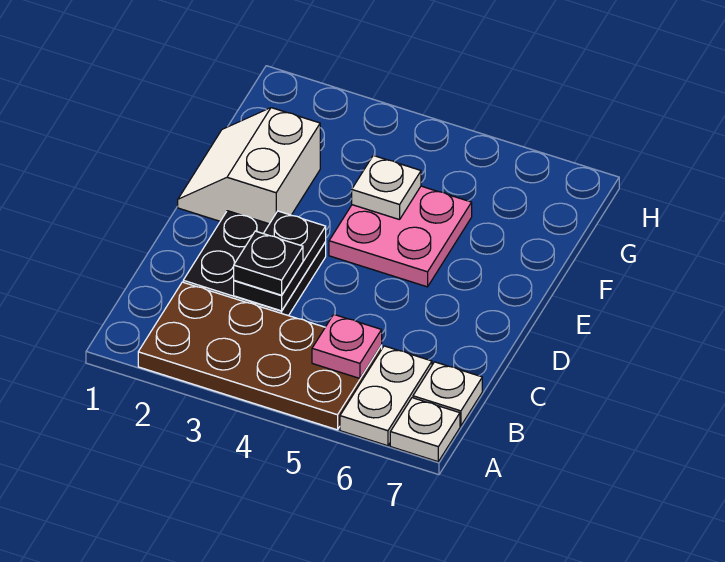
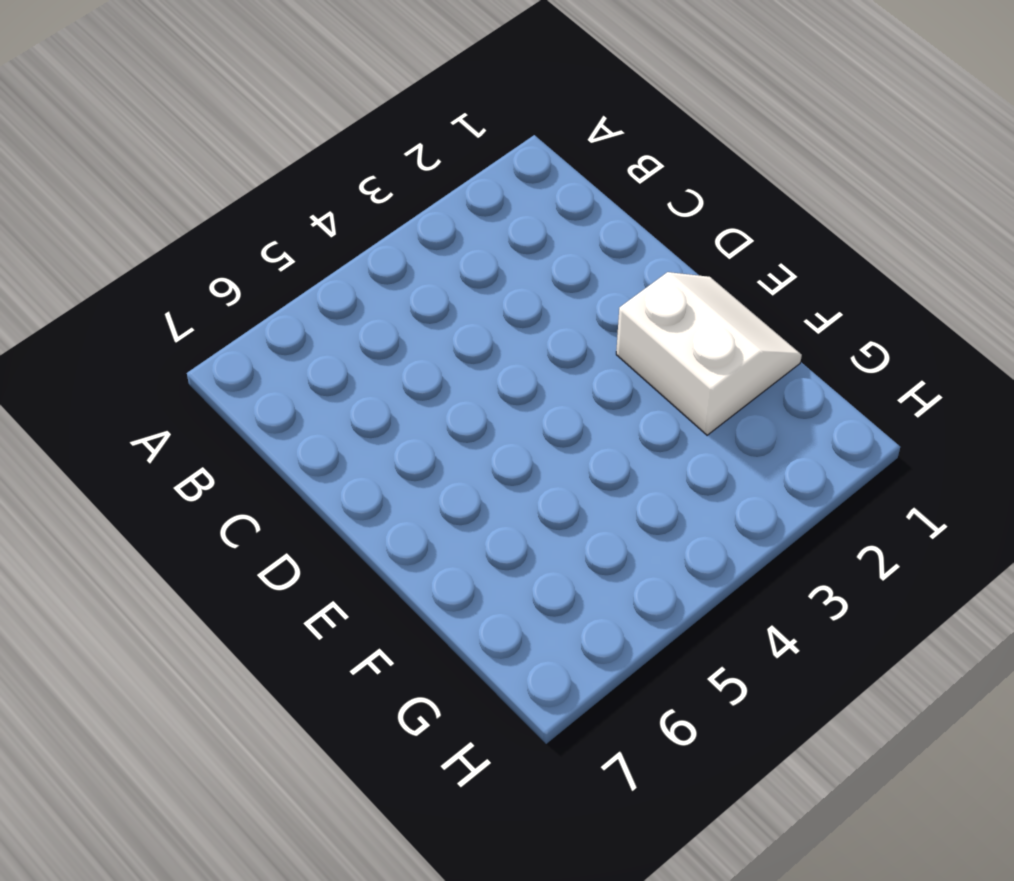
none -> brown plate A2:B5 level 1
none -> white plate A6:B6 level 1

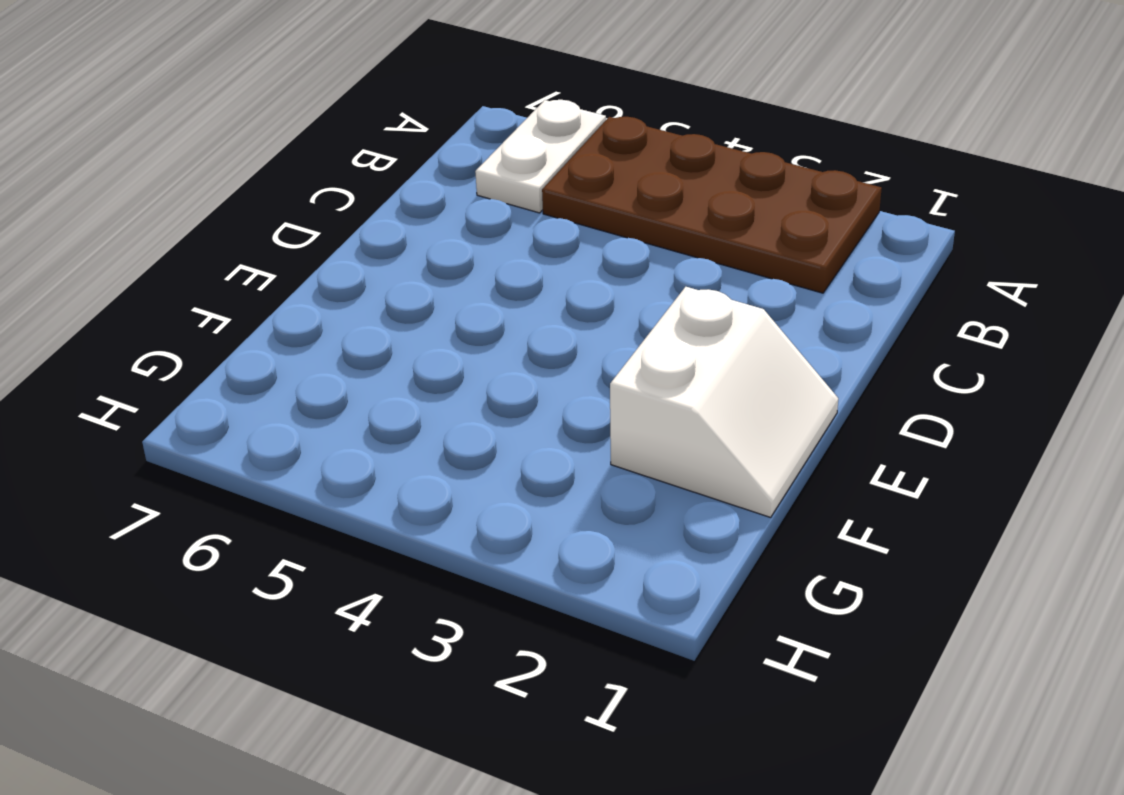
none -> white plate A7 level 1
none -> white plate B7 level 1

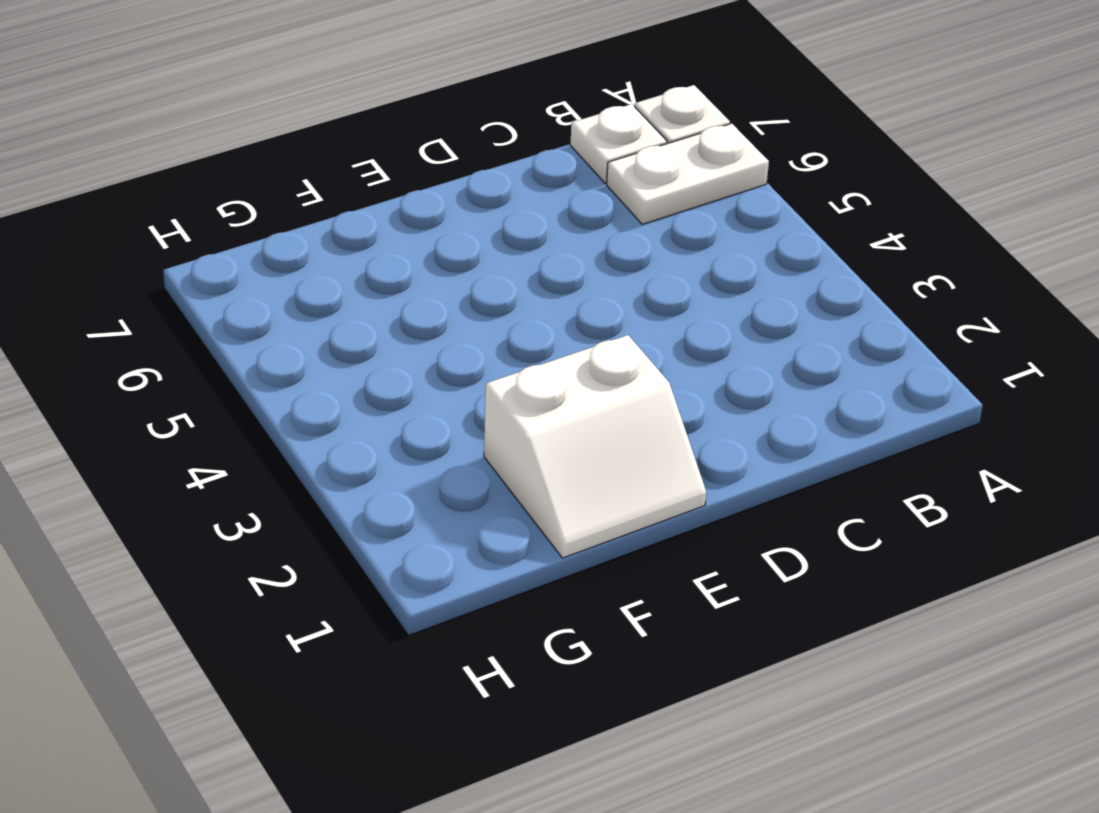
none -> brown plate A2:B5 level 1
none -> black plate C2:D3 level 1

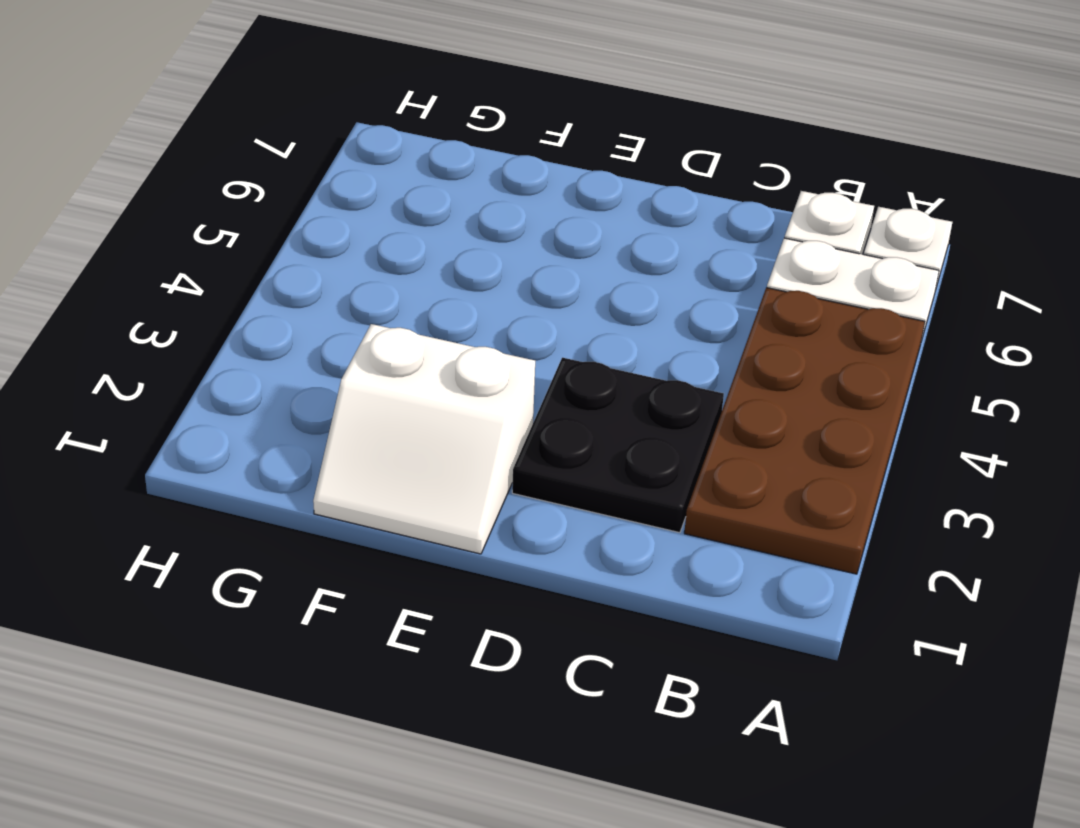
none -> pink plate E4:F5 level 1
none -> pink plate B5 level 2

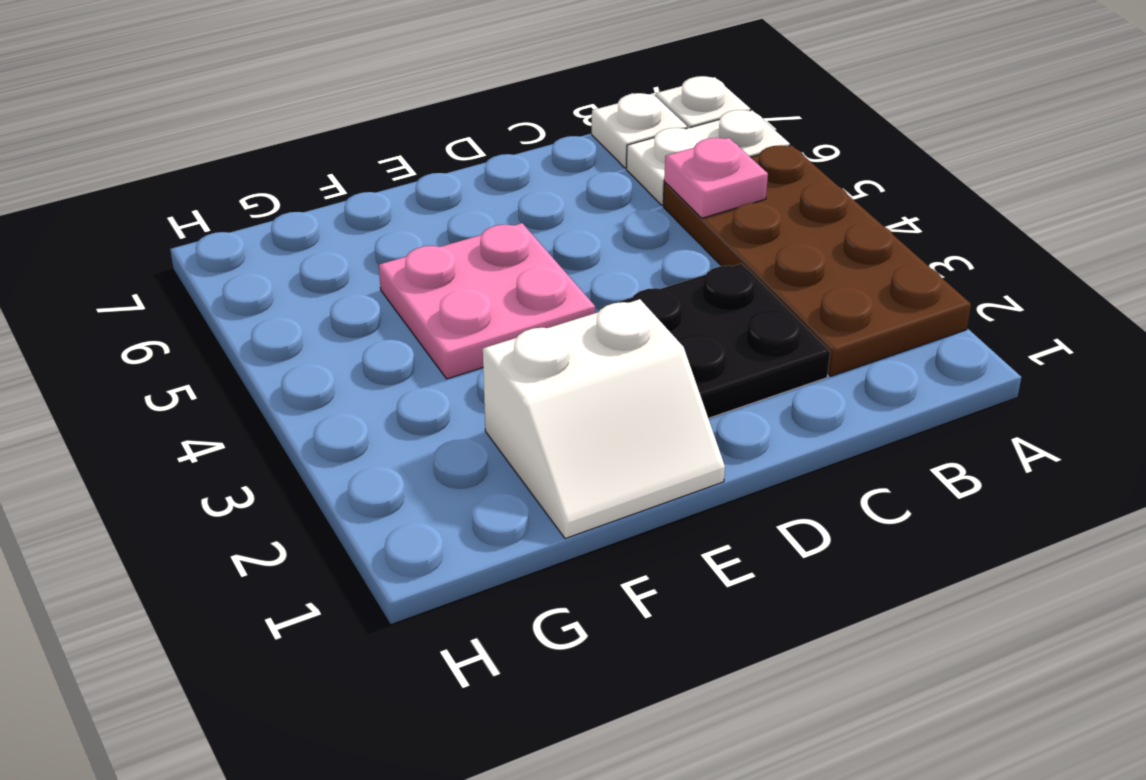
none -> black plate C3:D3 level 2
none -> white plate F4 level 2

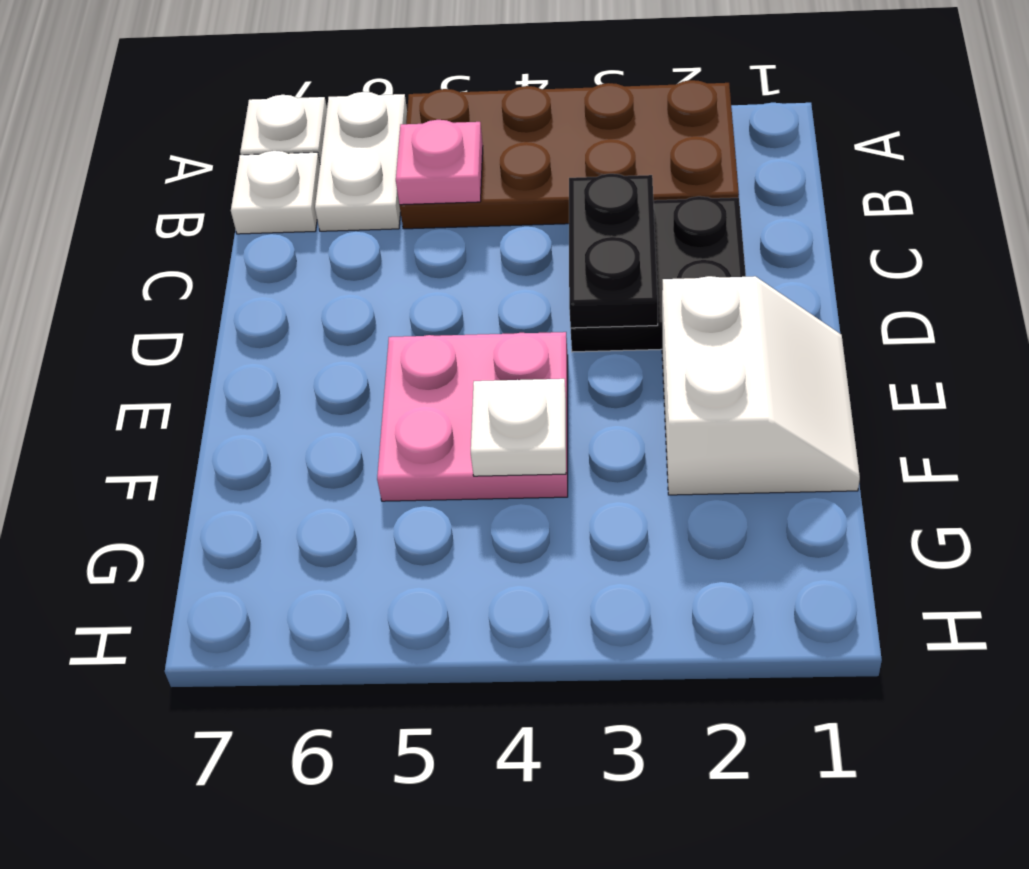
none -> black plate C3 level 3

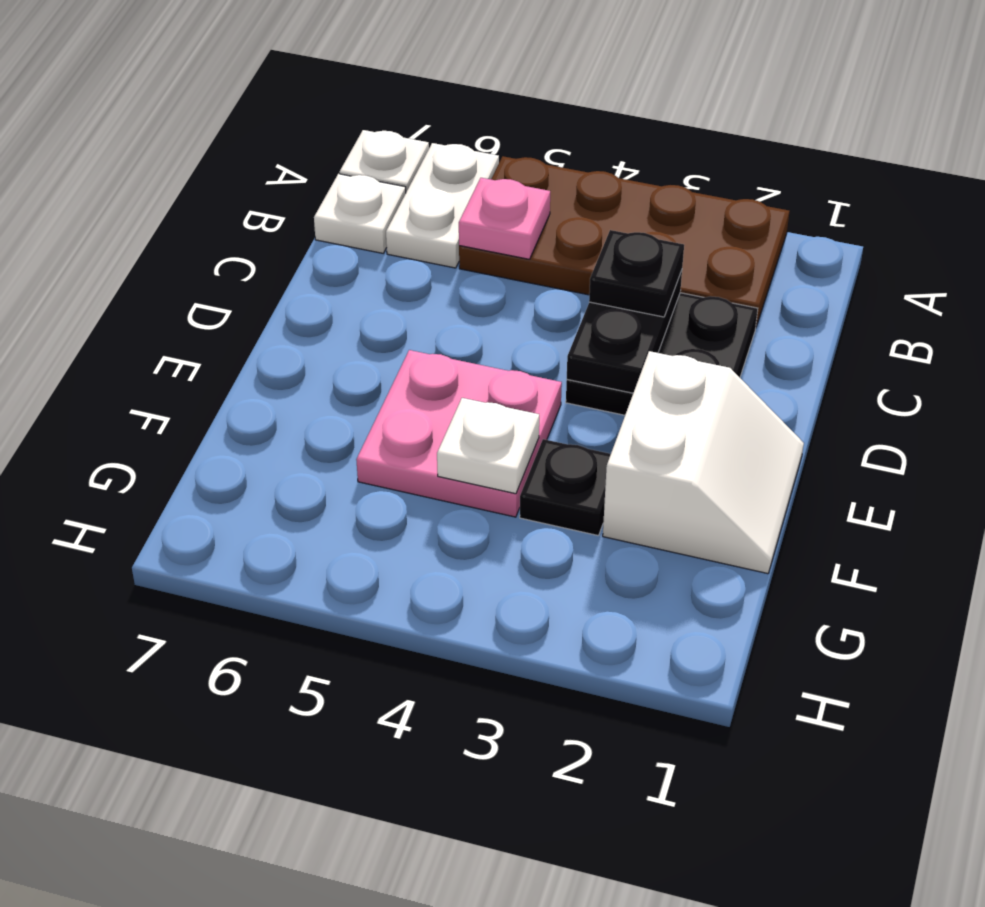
black plate F3 level 1 -> none

